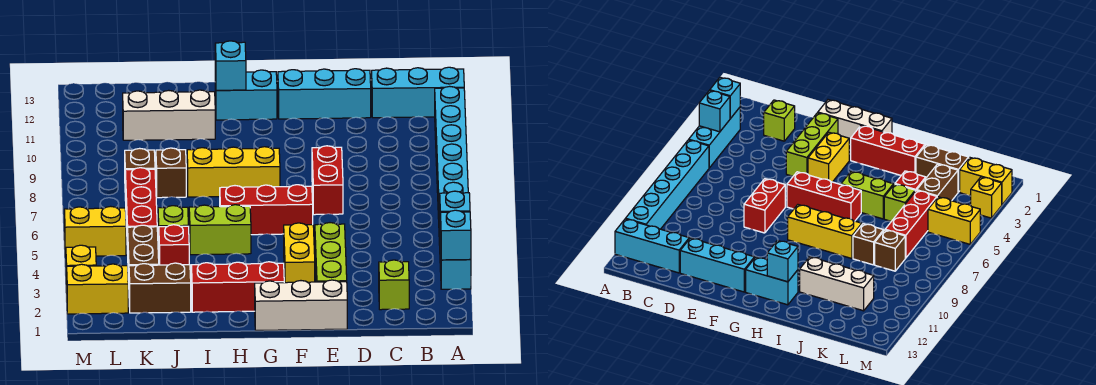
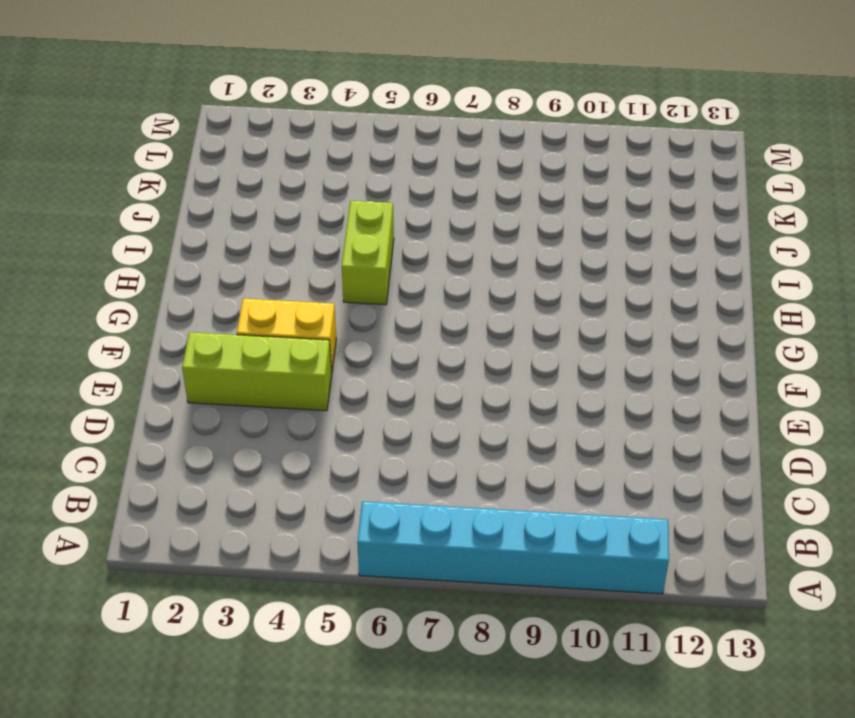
none -> cyan brick A3:A5 level 1
none -> cyan brick A12:C12 level 1
none -> lime brick C2 level 1

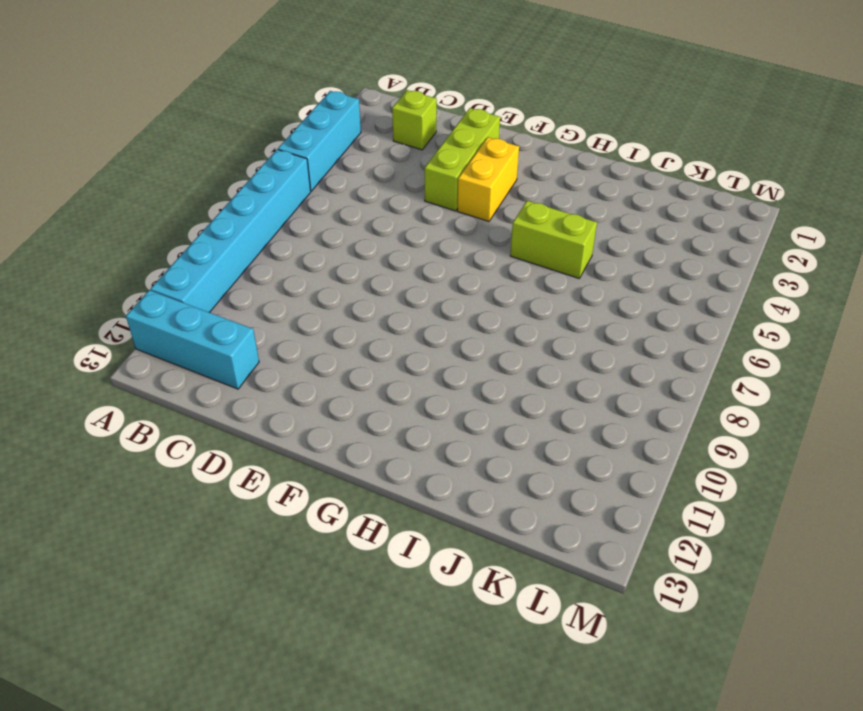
none -> cyan brick D12:F12 level 1
none -> white brick E1:G1 level 1
none -> red brick E7:E8 level 1

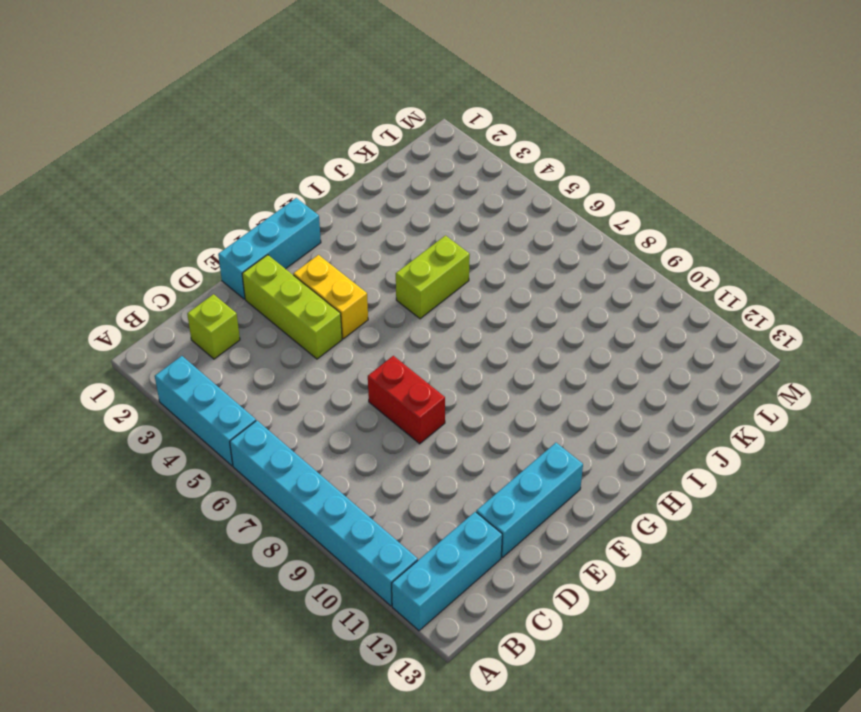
cyan brick E1:G1 level 1 -> white brick E1:G1 level 1
none -> red brick F6:H6 level 1
none -> red brick G2:I2 level 1
none -> yellow brick G8:I8 level 1

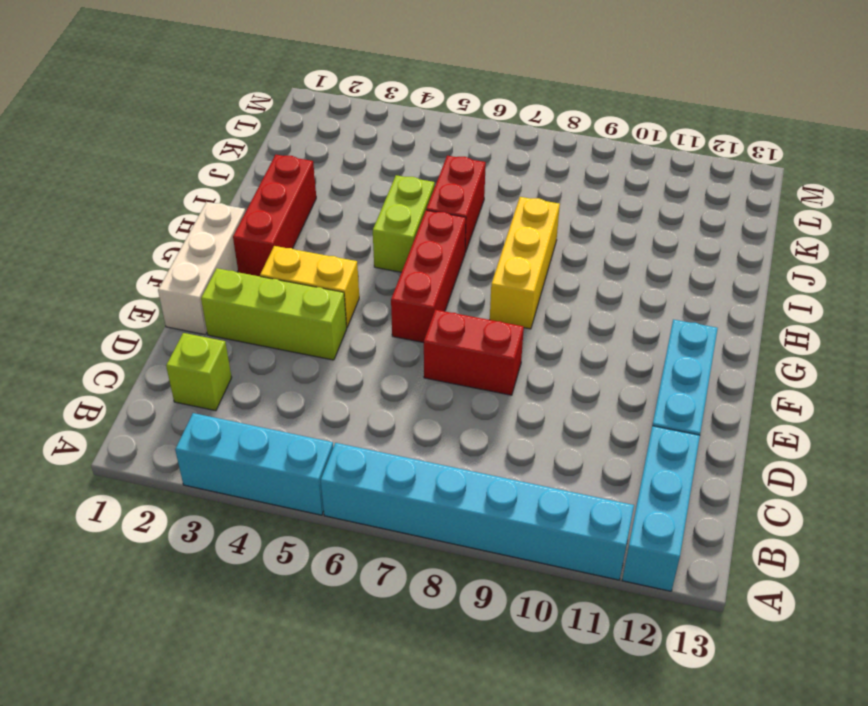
red brick I6:J6 level 1 -> none
none -> cyan brick G12:H12 level 1
none -> white brick I11:K11 level 1
none -> brown brick J2:K2 level 1

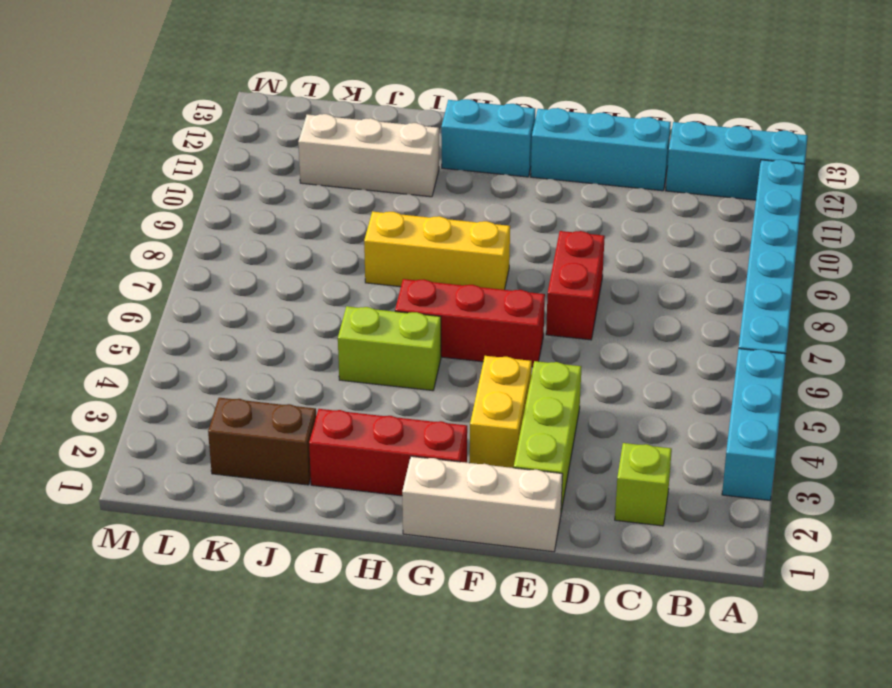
none -> red brick J4 level 1
none -> lime brick J5 level 1
none -> brown brick J8 level 1

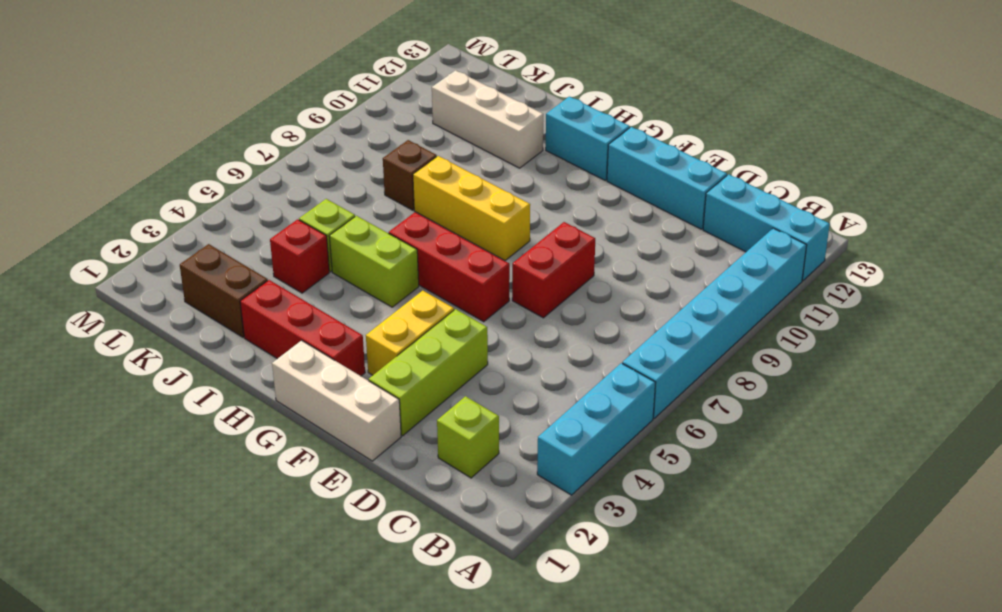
none -> brown brick K3:K4 level 1
none -> red brick K5:K7 level 1
none -> brown brick K8 level 1

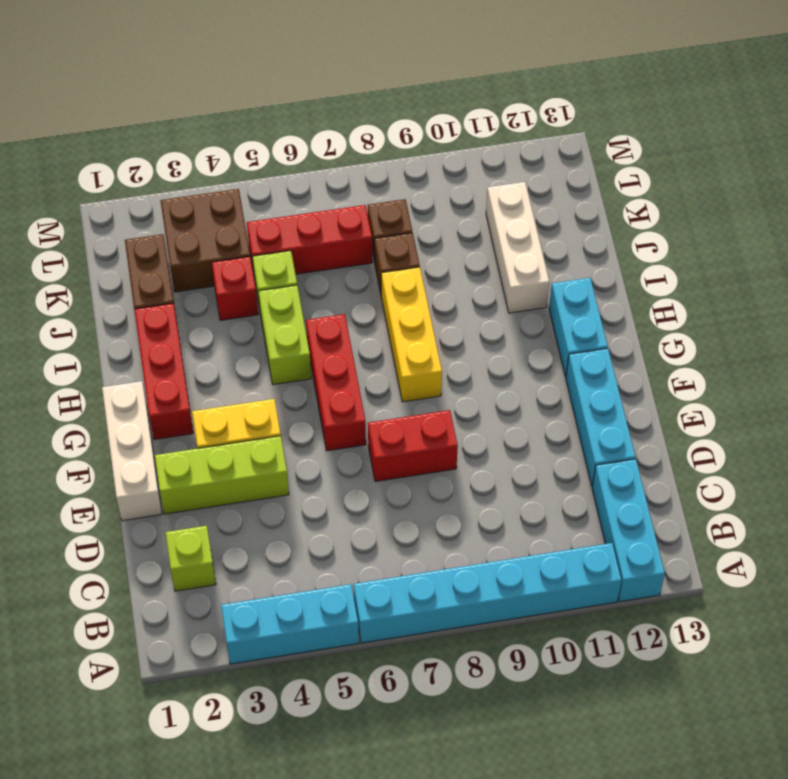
brown brick K3:L4 level 1 -> brown brick K3:K4 level 1
none -> yellow brick L2:M2 level 1
none -> yellow brick L5:M5 level 1
none -> yellow brick M3 level 1

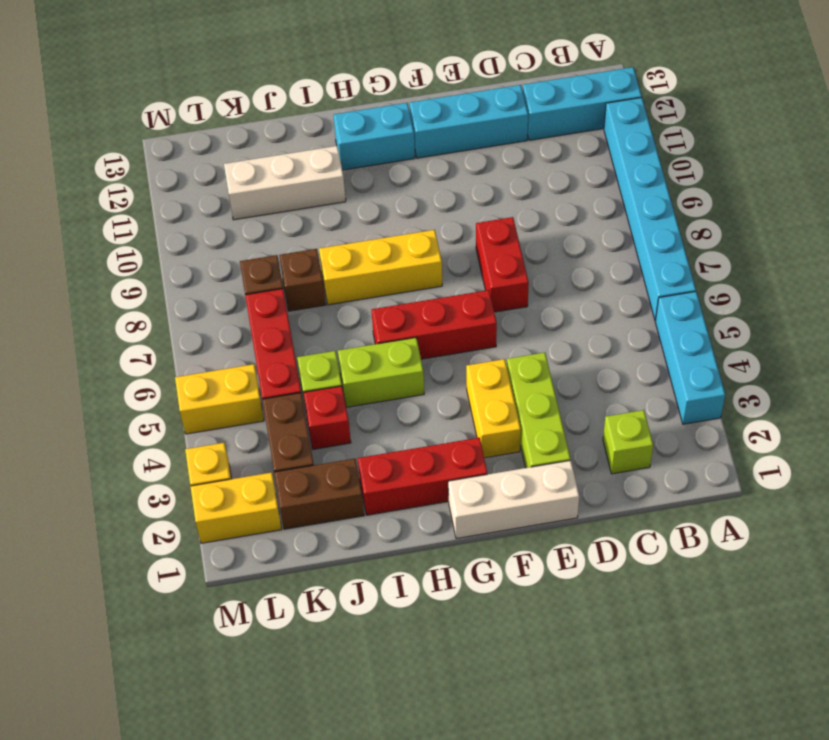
none -> cyan brick A3 level 2
none -> cyan brick A4 level 2
none -> cyan brick H12 level 2

